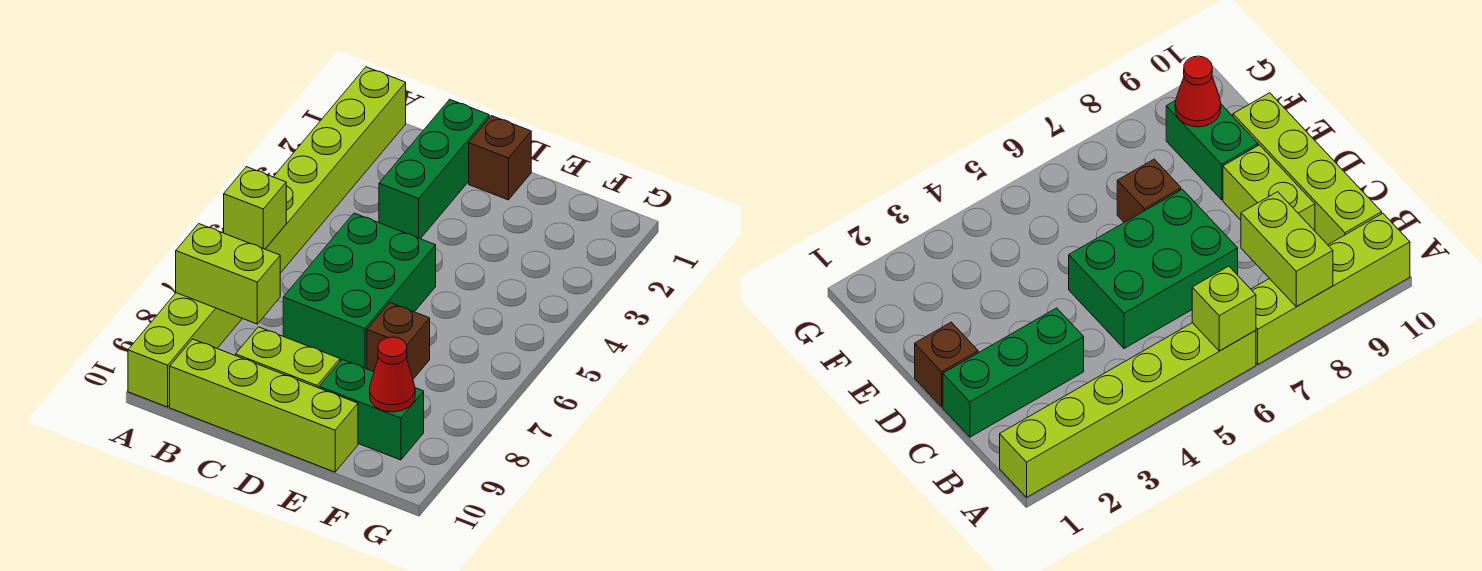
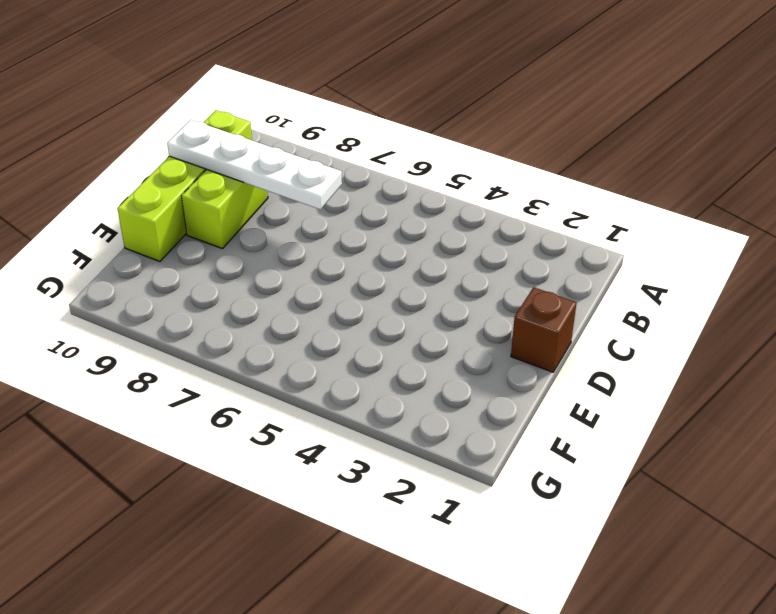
white plate C7:C10 level 2 -> none
none -> lime brick A1:A6 level 1
none -> lime brick A7:A10 level 1
none -> green brick C1:C3 level 1

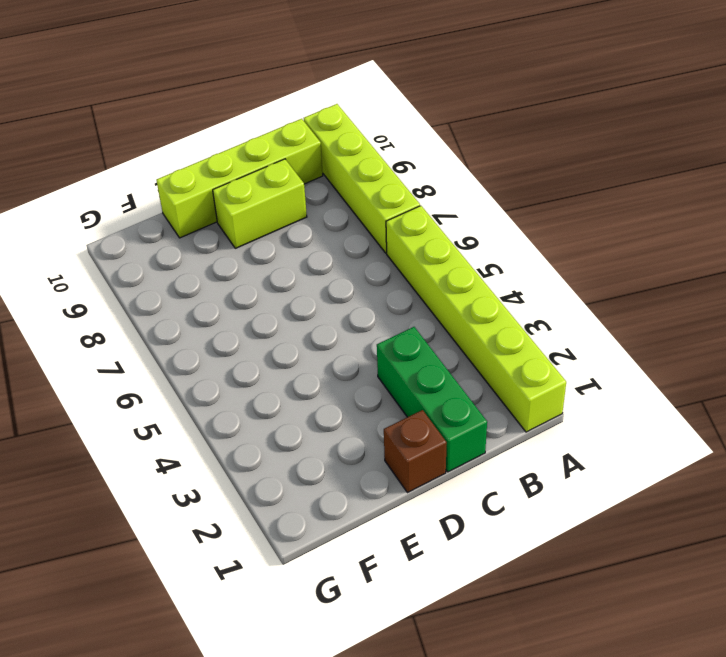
none -> green brick C5:D7 level 1
none -> brown brick E7 level 1
none -> green brick E9:F9 level 1

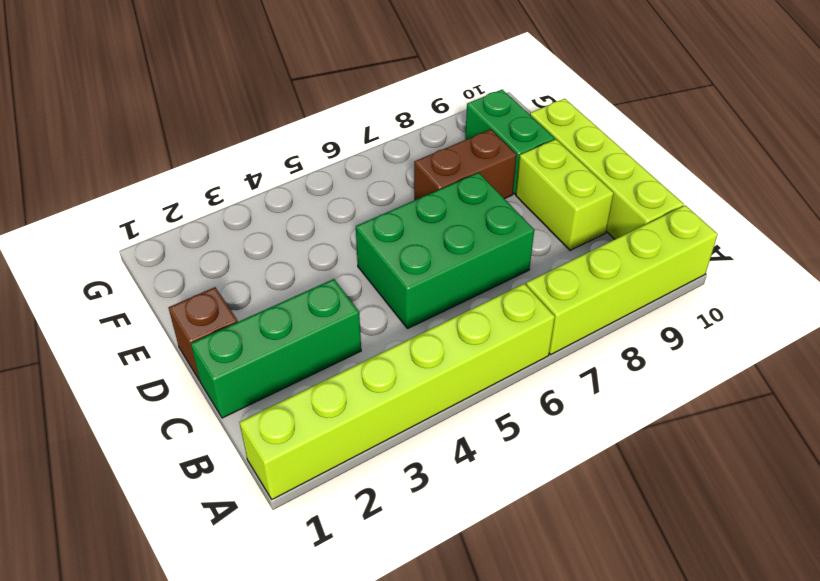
brown brick E7:E8 level 1 -> brown brick E7 level 1
none -> lime brick A6 level 2
none -> lime brick A8:B8 level 2
none -> red cone F9 level 2

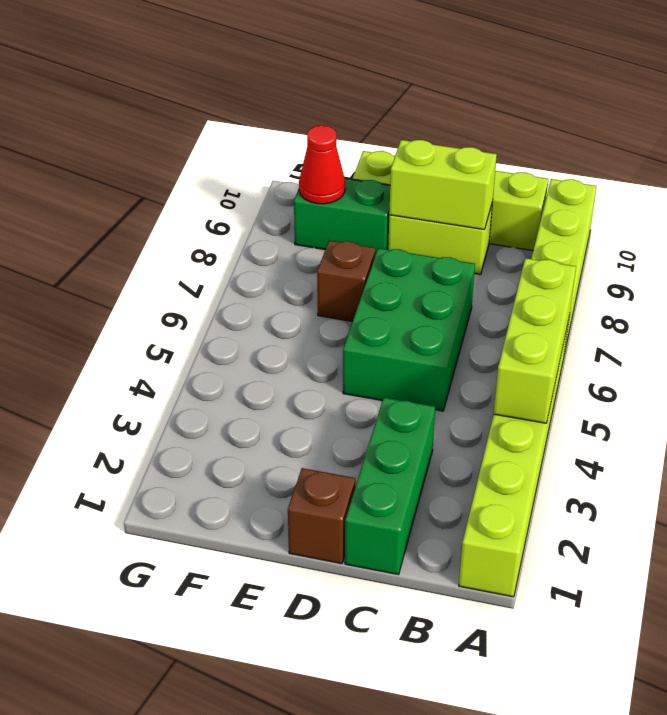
lime brick A4:A6 level 2 -> lime brick A6 level 2
lime brick C9:D9 level 2 -> lime brick A8:B8 level 2

